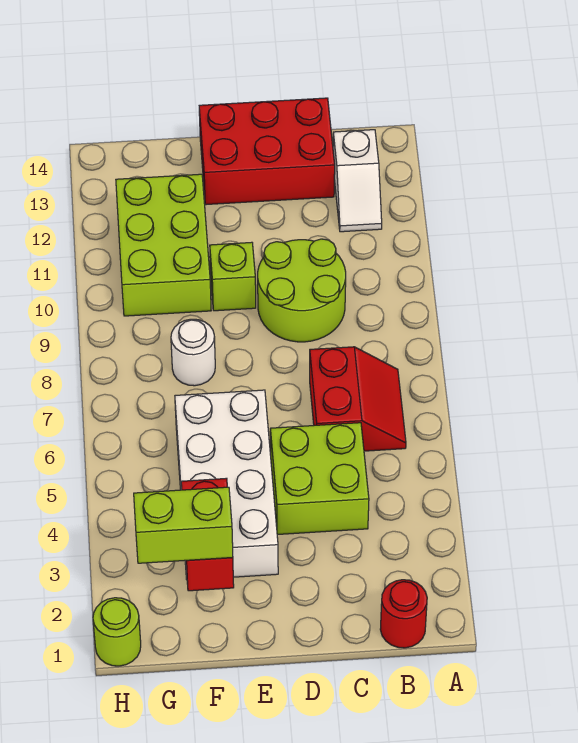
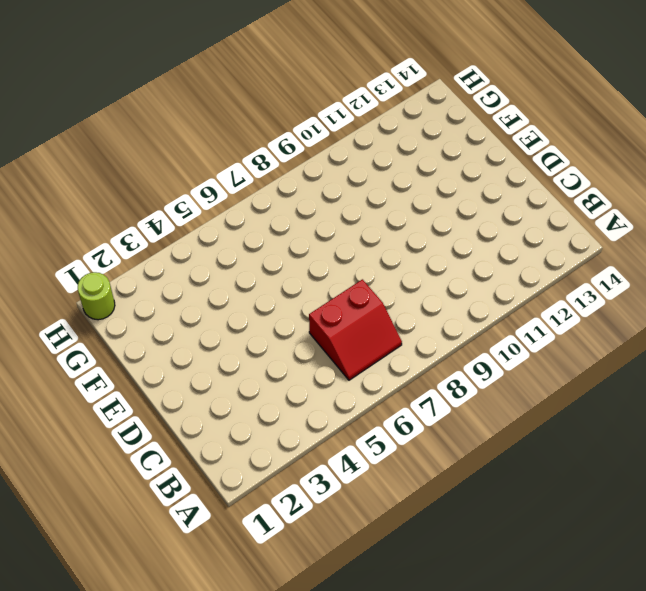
none -> red round brick B1 level 1
none -> white slope B12:B13 level 1 top 13
none -> lime brick C4:D5 level 1

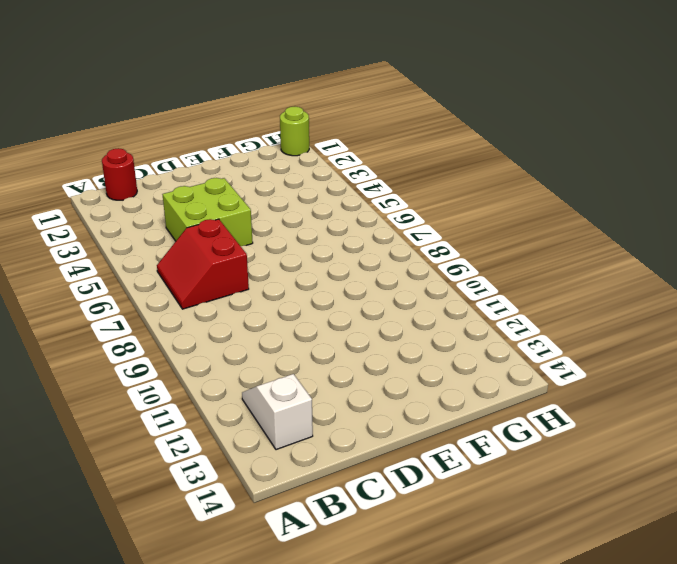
none -> lime round brick C9:D10 level 1
none -> red brick C13:E14 level 1
none -> white brick E3:F6 level 1

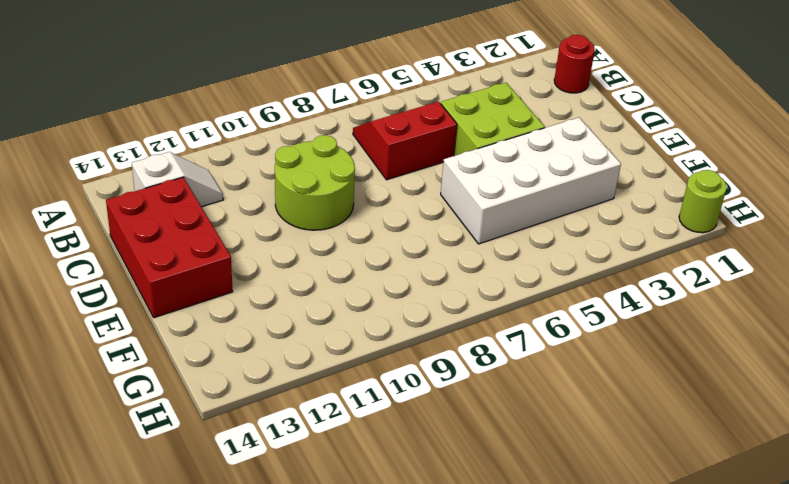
none -> lime brick E10 level 1
none -> white round brick F8 level 1
none -> lime brick F10:G12 level 1

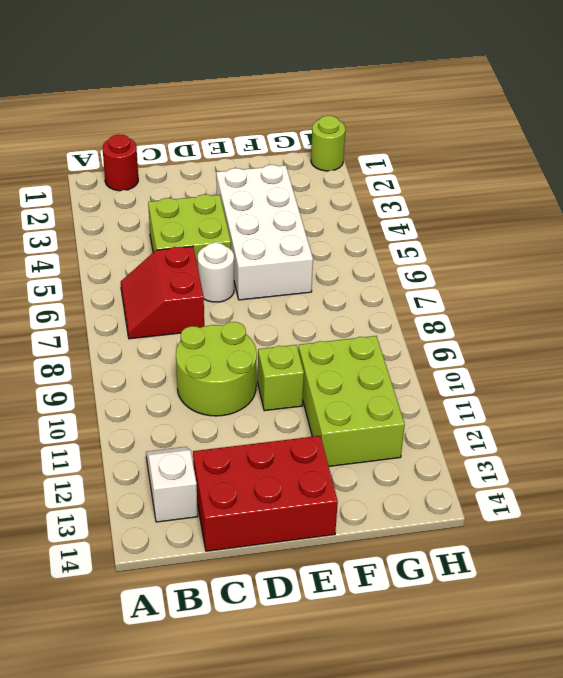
white round brick D6 level 1 -> white round brick F8 level 1
none -> red brick F2:F3 level 2
none -> lime brick F2:G2 level 3

